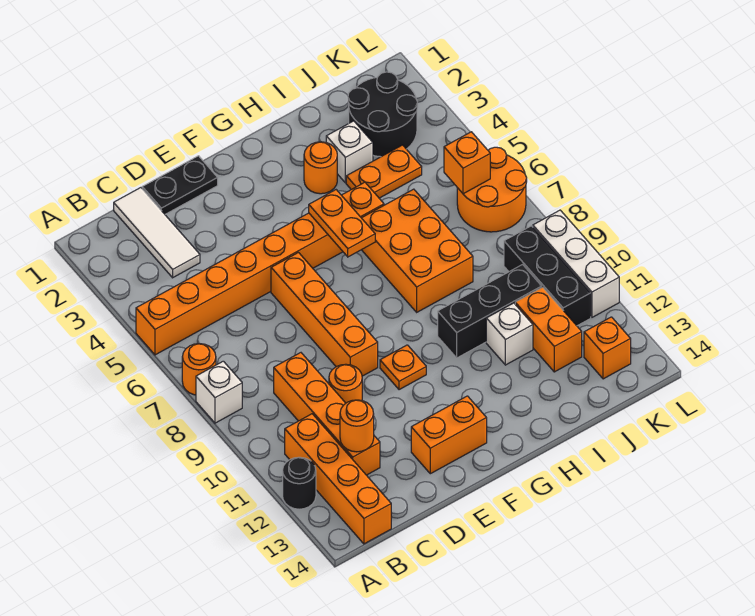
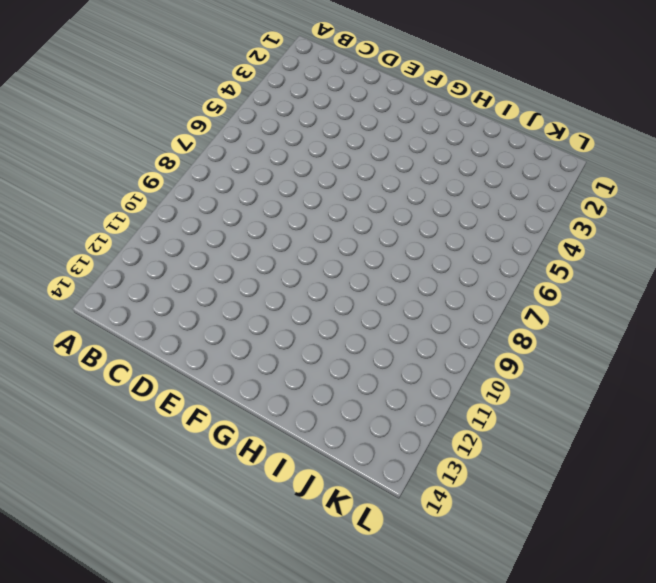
none -> orange brick A5:H5 level 1
none -> orange round brick A7 level 1
none -> white brick A8 level 1

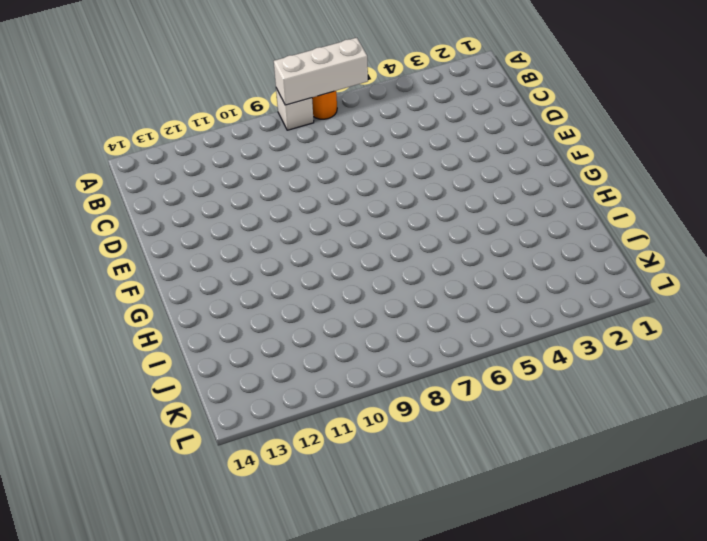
white brick A6:A8 level 2 -> white brick L9:L11 level 1
none -> orange brick A5:H5 level 1
none -> black round brick A12 level 1
none -> orange brick B11:B14 level 1

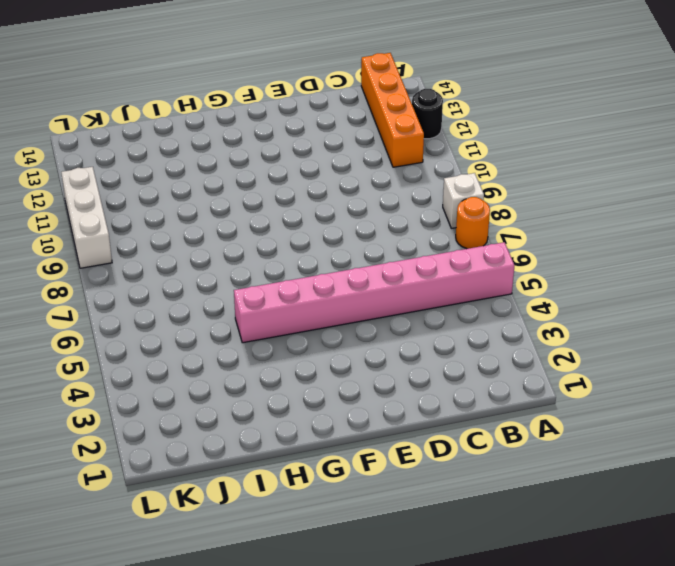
pink brick A5:H5 level 1 -> orange brick A5:H5 level 1
none -> white tile C1:C3 level 1
none -> orange brick C9:C12 level 1
none -> black plate D1:E1 level 1

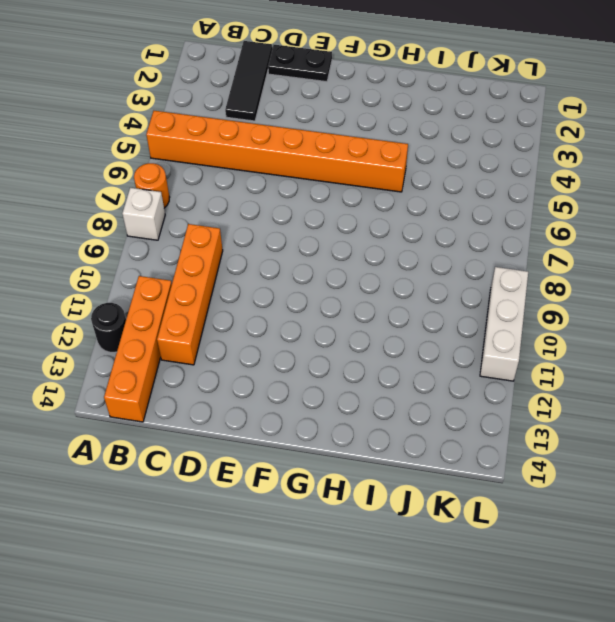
black tile C1:C3 level 1 -> white tile C1:C3 level 1
none -> orange round brick D10 level 1
none -> orange brick E6:E9 level 1
none -> orange brick E13:F13 level 1

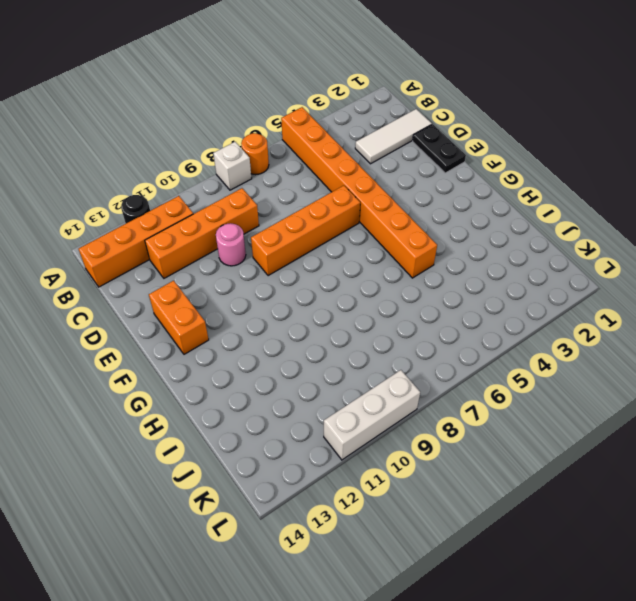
pink round brick D10 level 1 -> orange round brick D10 level 1
none -> orange plate F10 level 1
none -> orange round brick H3 level 1
none -> orange brick H6:I8 level 1

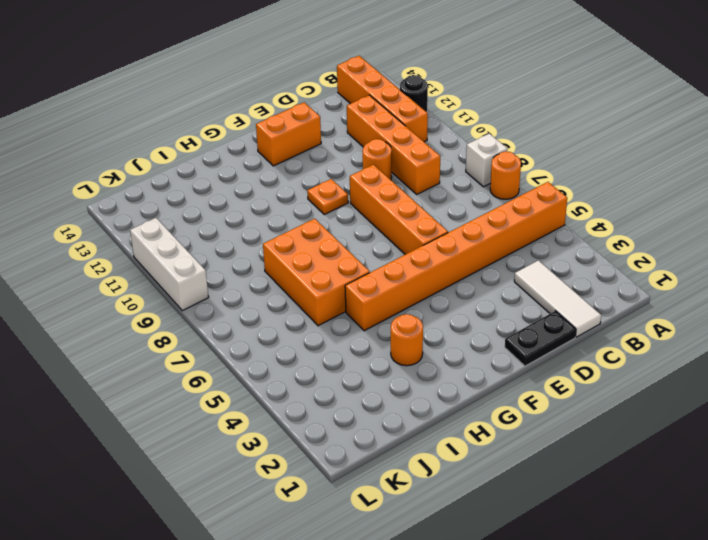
none -> black brick H10:J10 level 1
none -> white brick I3 level 1
none -> orange plate I4:J4 level 1

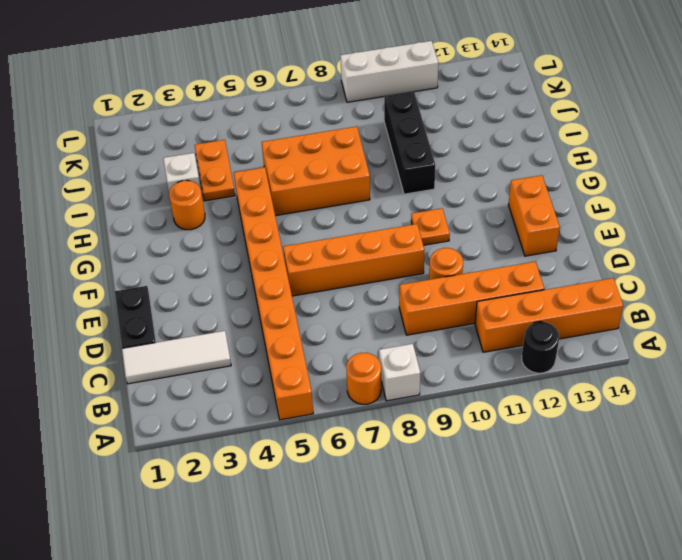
none -> white brick I11 level 1
none -> black round brick J2:K3 level 1
none -> orange brick J11:J12 level 1

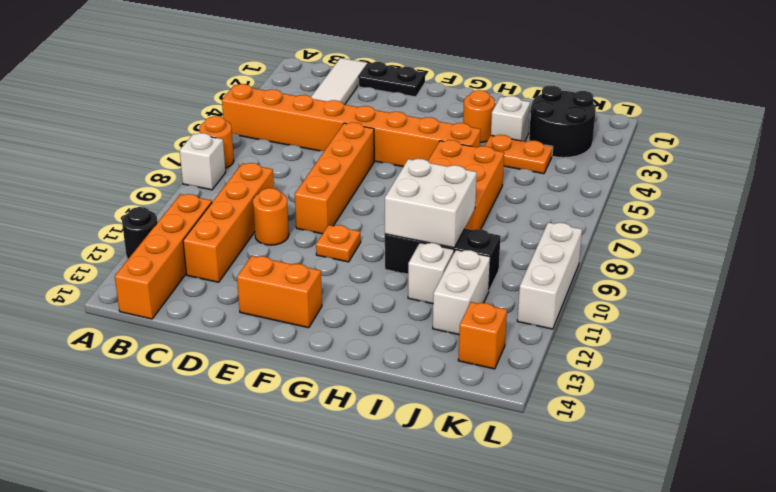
white brick H9:I10 level 2 -> none
white brick J11:J12 level 1 -> orange brick J11:J12 level 1
none -> orange round brick K6:L7 level 1
none -> black brick K9:K11 level 1
none -> orange round brick C12 level 2

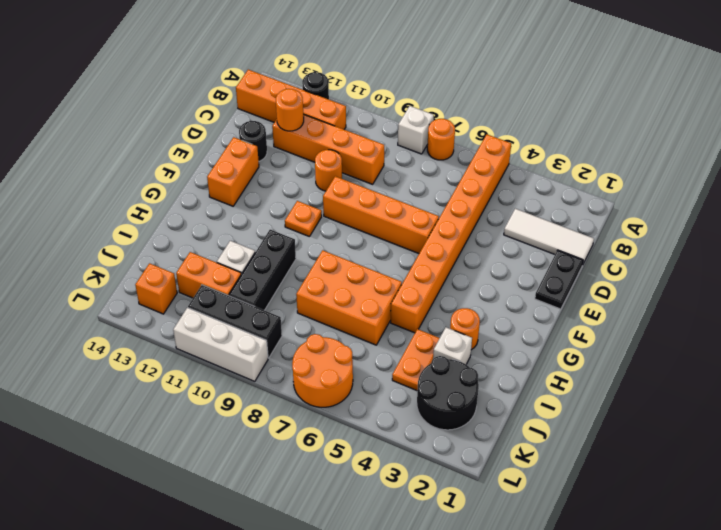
black round brick D13 level 1 -> none
none -> orange plate G5:G6 level 2
none -> orange brick K6 level 2

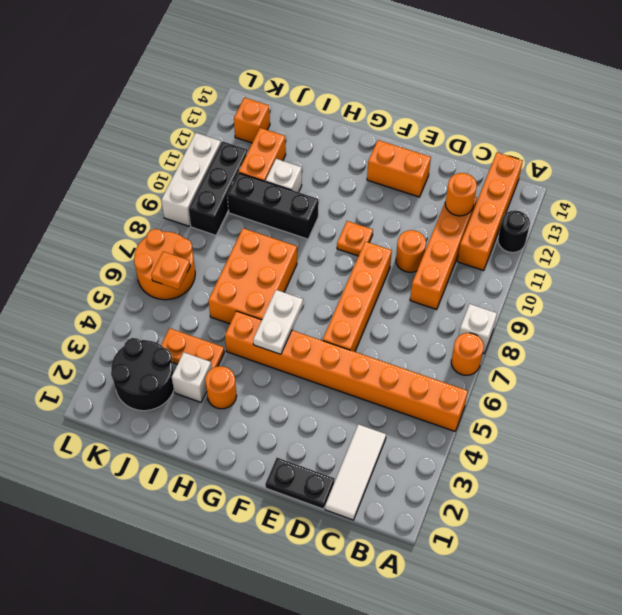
white plate G5:G6 level 2 -> orange plate G5:G6 level 2
orange plate K6 level 2 -> orange brick K6 level 2

